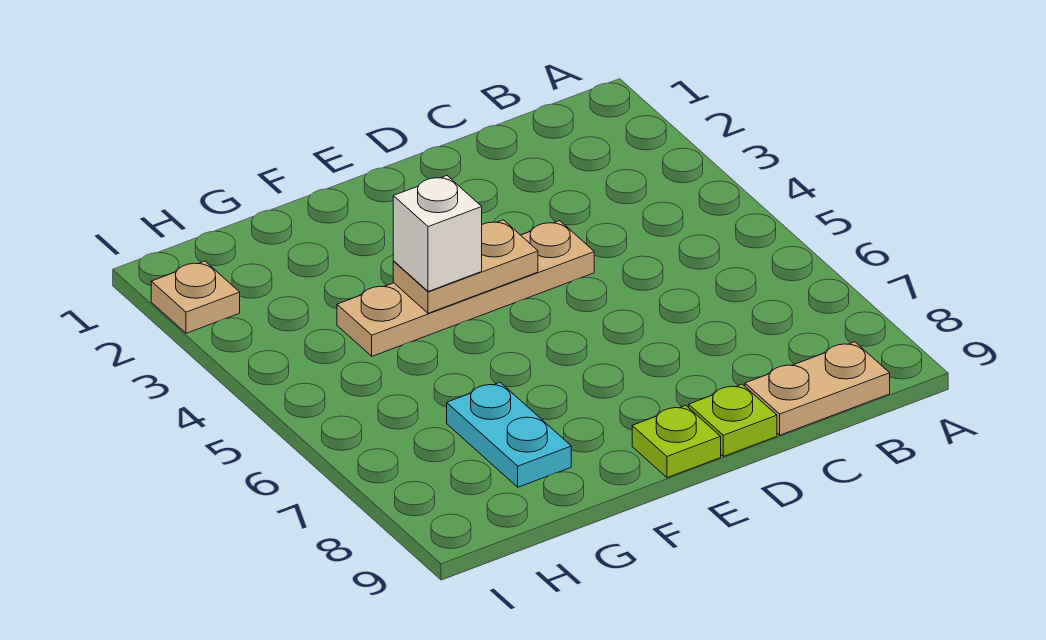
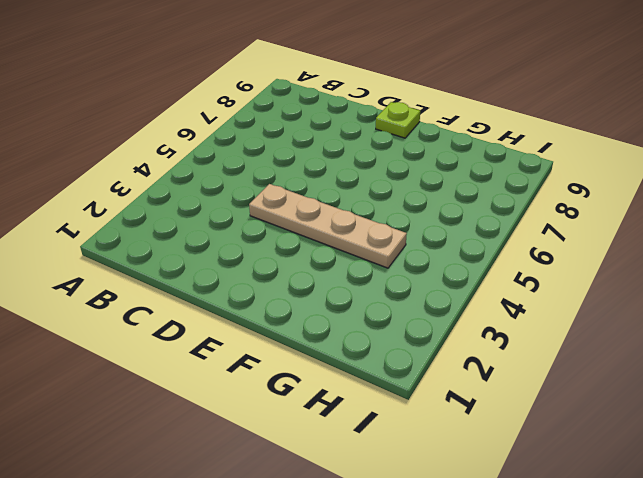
none -> tan plate B9:C9 level 1
none -> lime plate D9 level 1

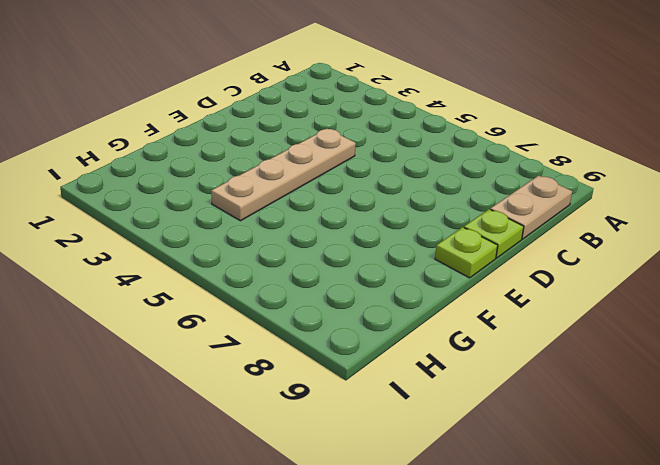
none -> cyan plate G7:G8 level 1
none -> tan plate I2 level 1

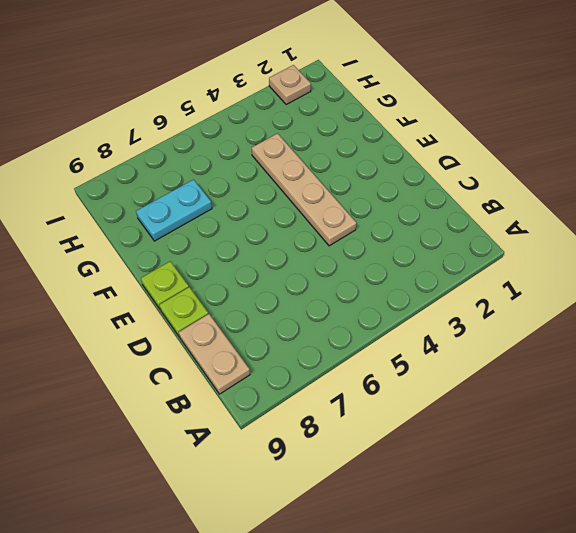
none -> tan plate E4:F4 level 2
none -> white brick F4 level 3

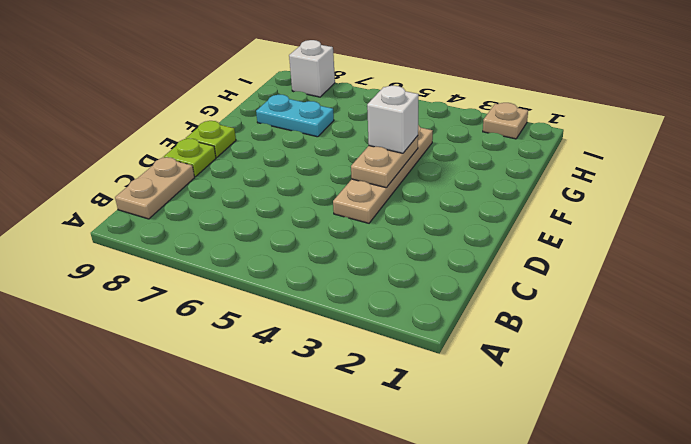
white brick I8 level 1 -> none

